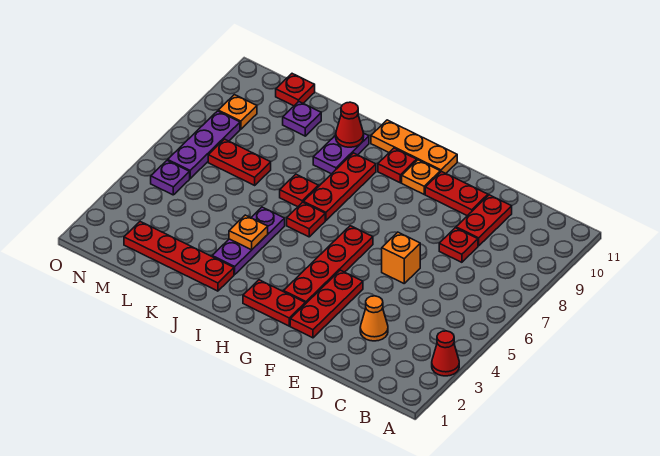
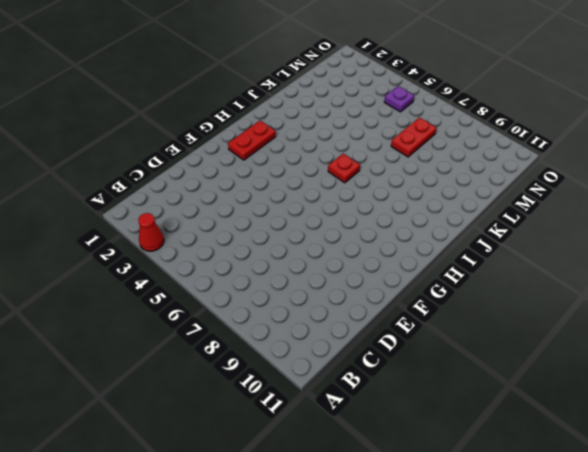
none -> orange cone D3 level 1
none -> red plate D8 level 1
none -> red plate D9:D10 level 1

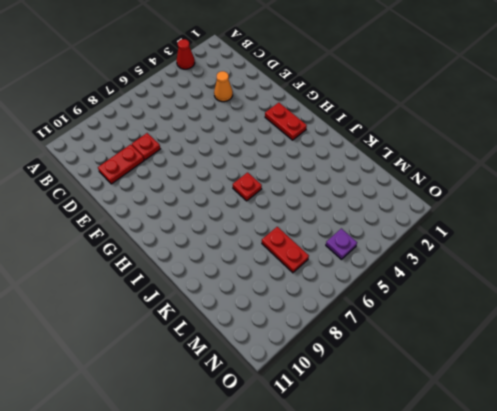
none -> orange brick E6 level 1
none -> red plate E10:F10 level 1
none -> red plate F2:F4 level 1

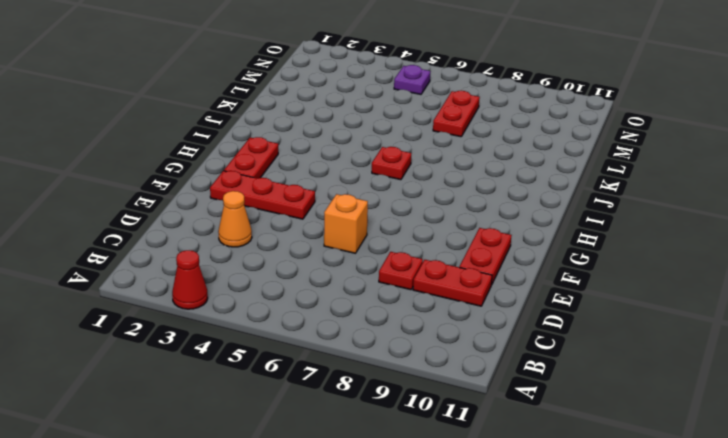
none -> red plate G3:G6 level 1
none -> orange plate G10 level 1
none -> orange plate G11:I11 level 1

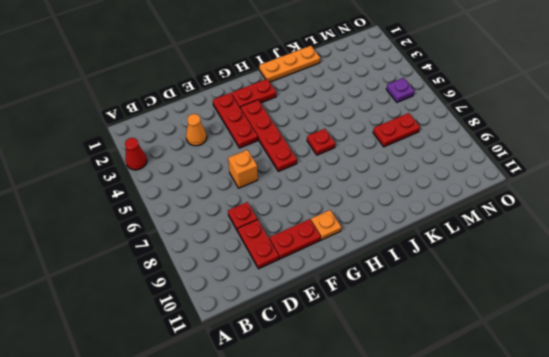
orange plate I1:K1 level 1 -> orange plate G11:I11 level 1
none -> red plate H10 level 1
none -> red plate I7:I9 level 1
none -> red plate J2:M2 level 1

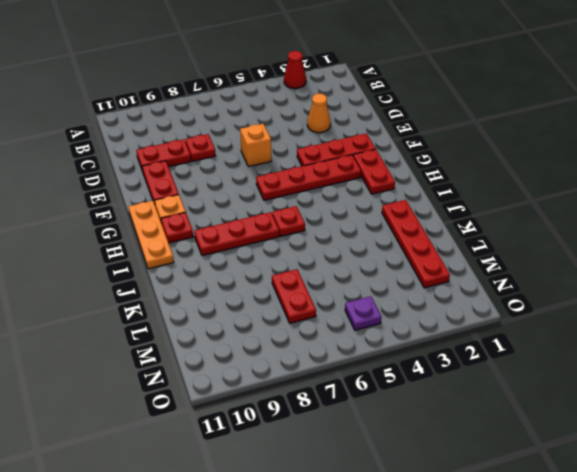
none -> purple plate J3:J5 level 1
none -> red plate J7 level 1
none -> purple plate J9:J10 level 1

